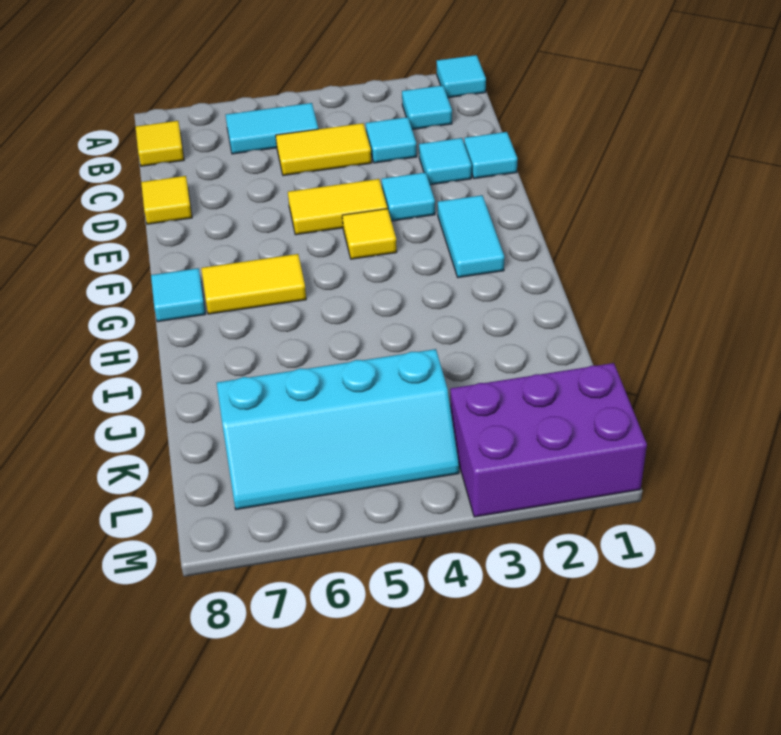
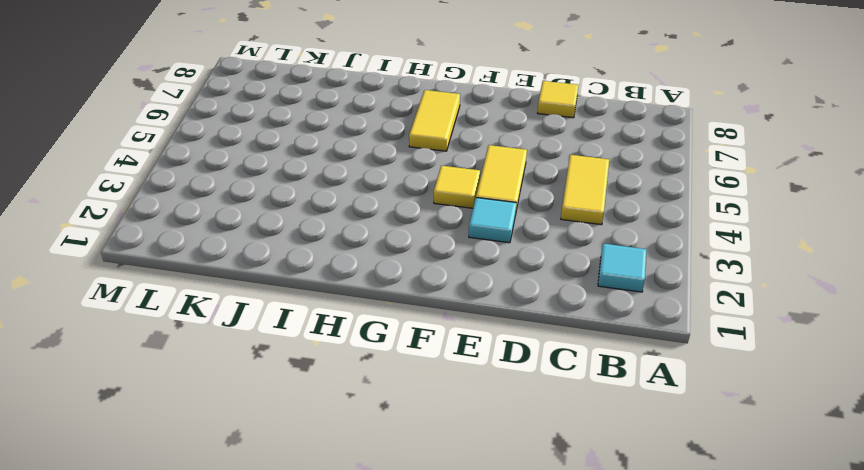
none -> cyan tile A1 level 1
none -> cyan tile B5:B6 level 1
none -> yellow tile B8 level 1

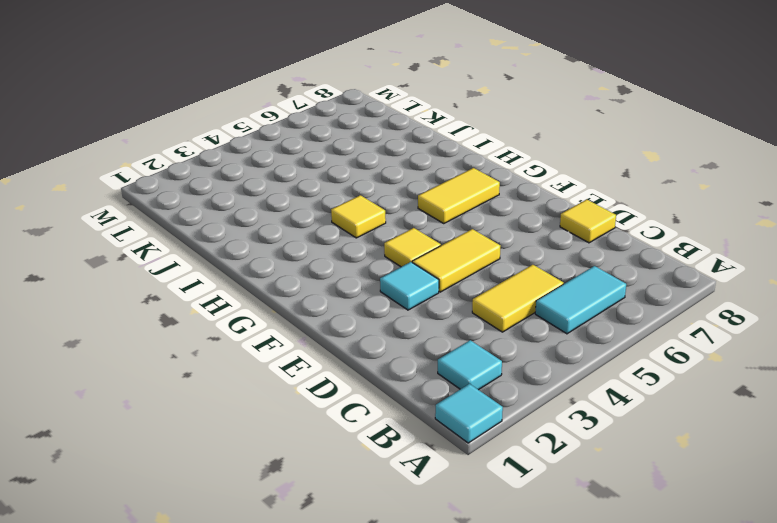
yellow tile H4 level 1 -> yellow tile B8 level 1
none -> cyan tile C3 level 1
none -> cyan tile D1 level 1
none -> cyan tile D2 level 1

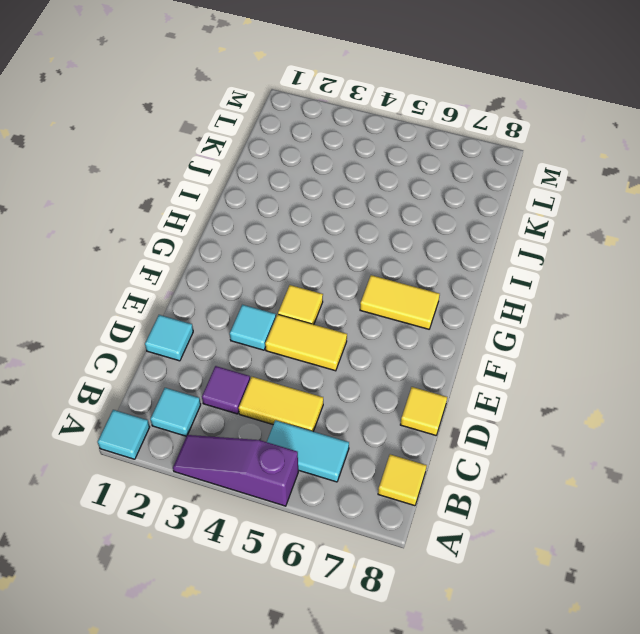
purple slope A3:A5 level 1 top 5 -> none
purple tile C3 level 1 -> cyan tile C3 level 1
none -> cyan tile D2 level 1
none -> cyan tile F2:G2 level 1
none -> cyan tile G8 level 1

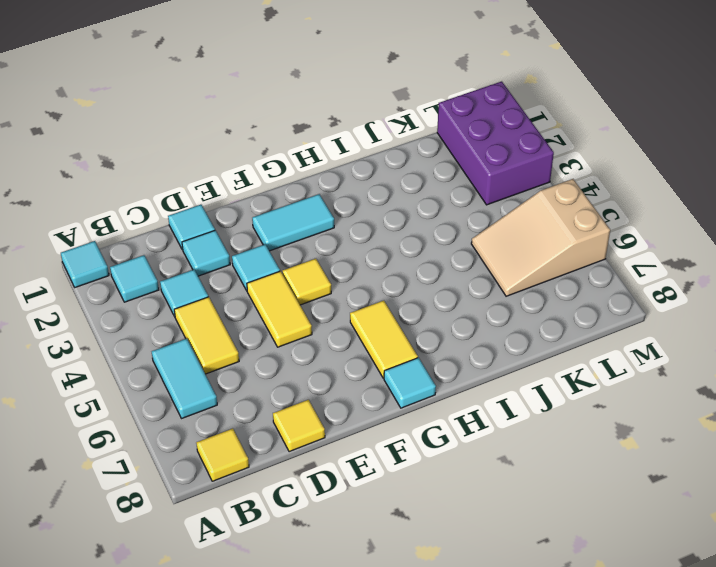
tan slope K5:M6 level 1 top M -> cyan slope K4:L7 level 1 top K

